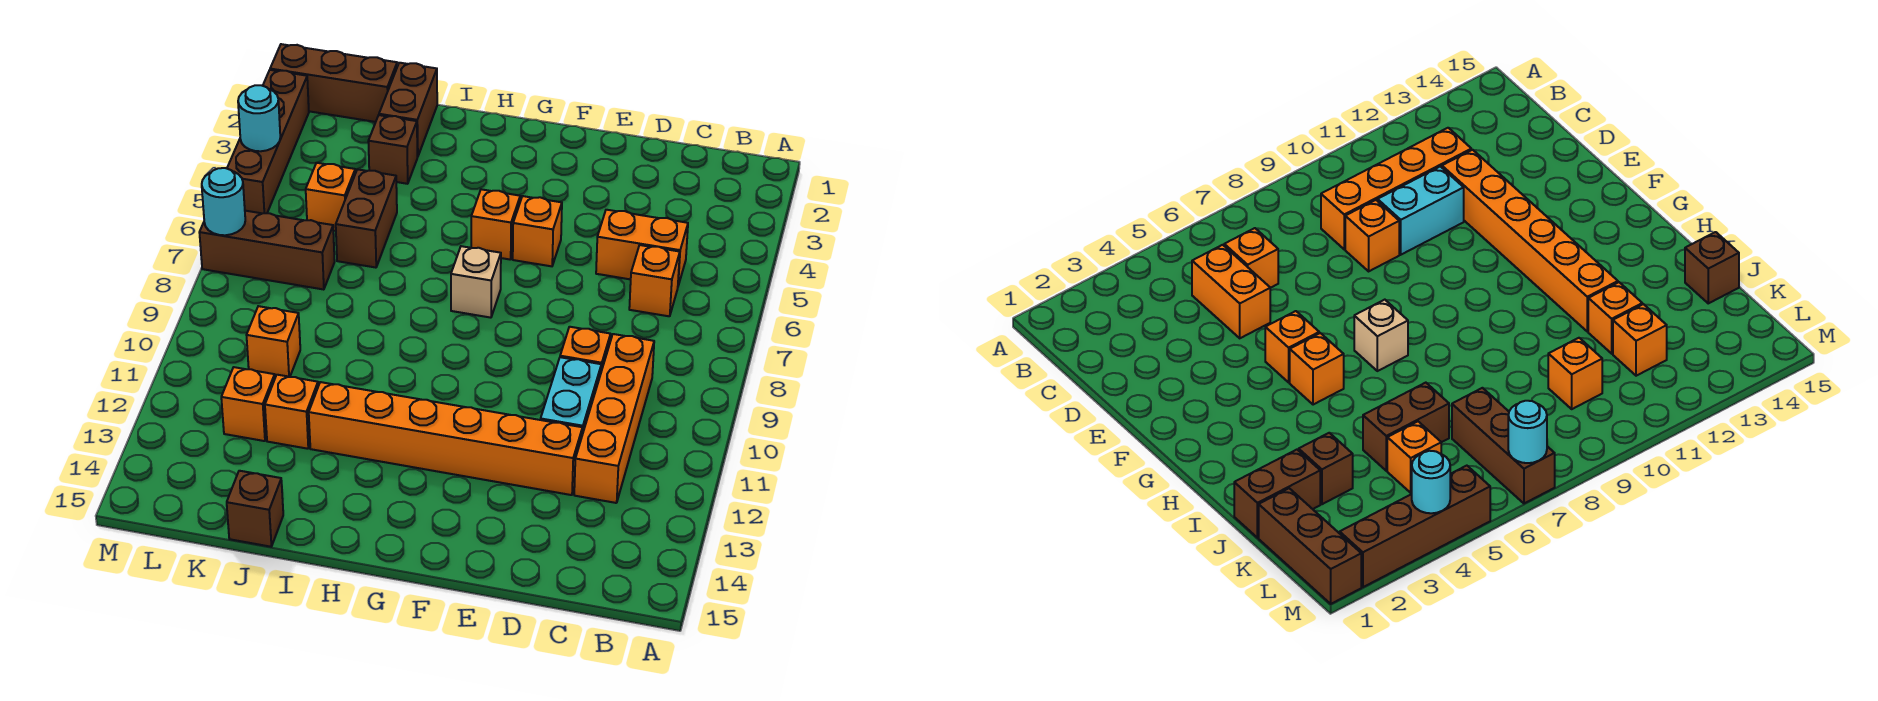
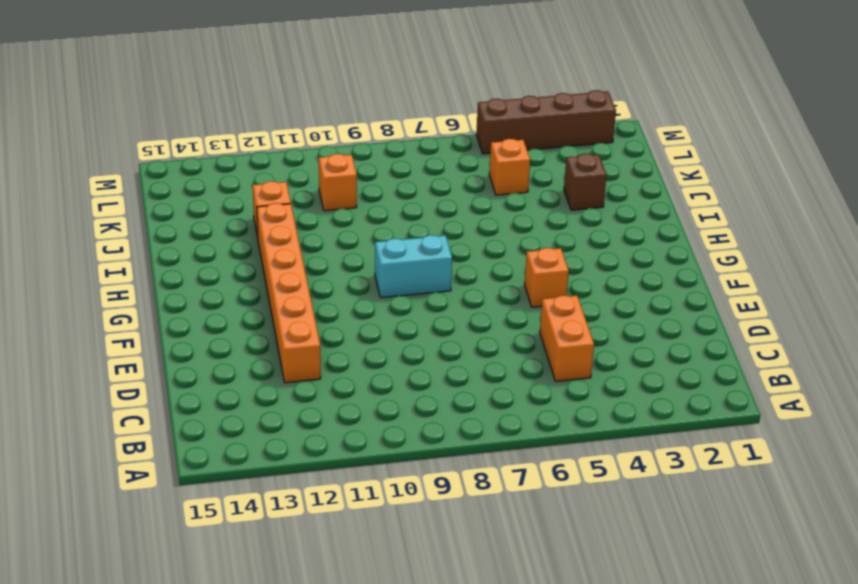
cyan brick G8:G9 level 1 -> cyan brick D10:D11 level 1
none -> orange brick C6 level 1
none -> orange brick C9:C12 level 1
none -> orange brick D9 level 1

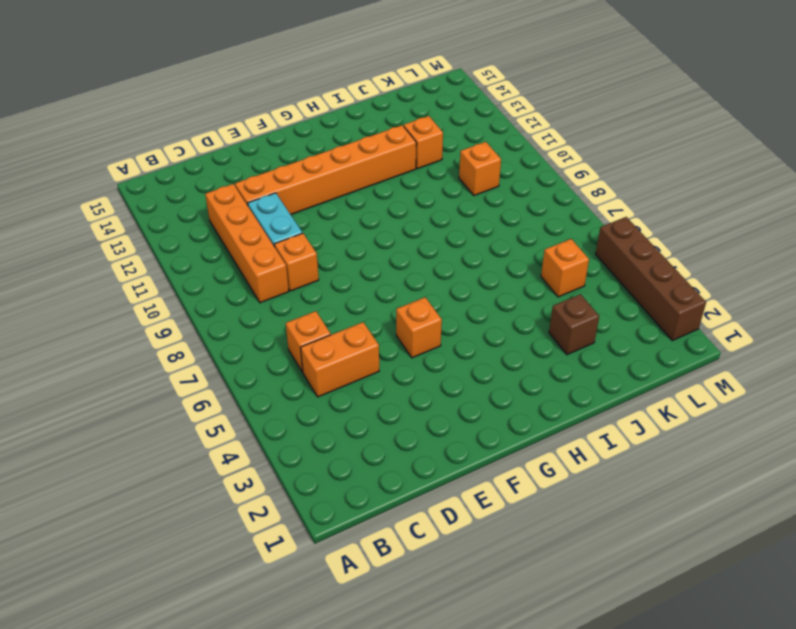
none -> orange brick G5 level 1
none -> tan brick G7 level 1
none -> brown brick J1:J2 level 1

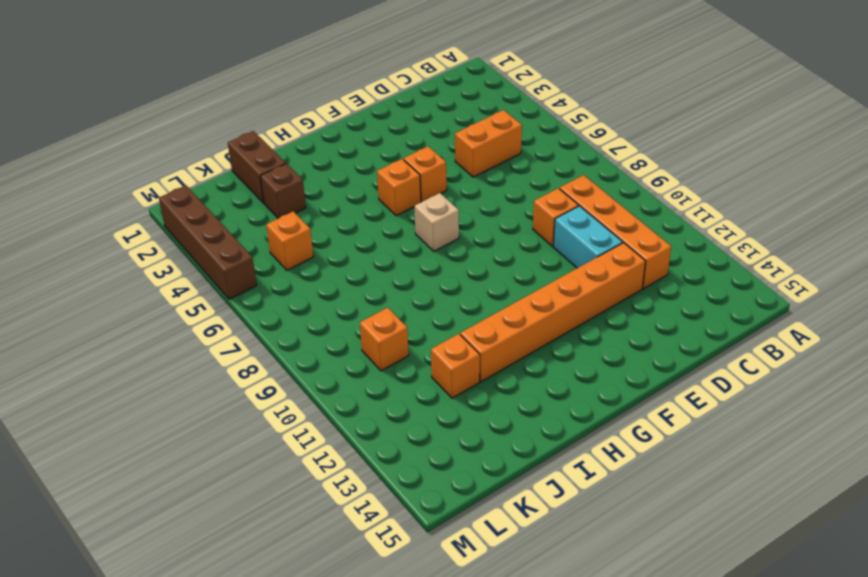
none -> orange brick C6 level 1
none -> brown brick J5:J6 level 1
none -> brown brick J15 level 1

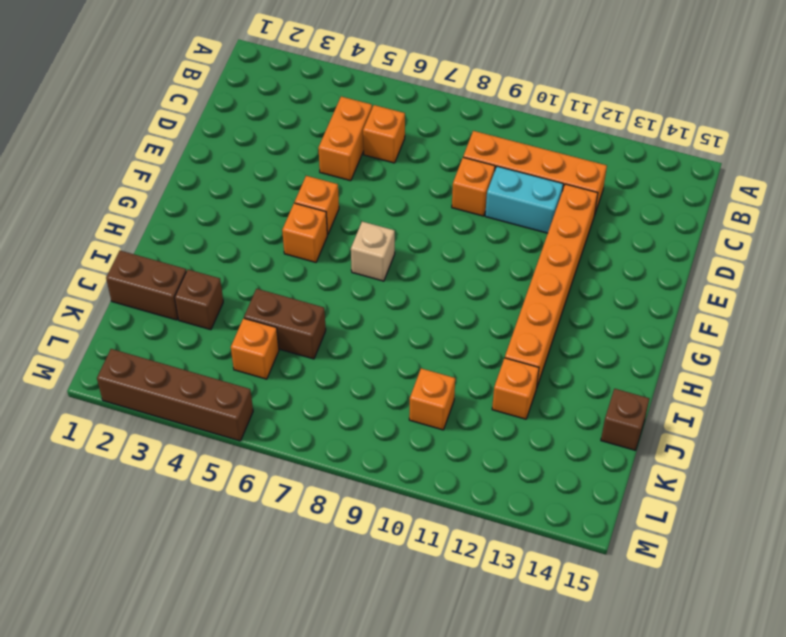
none -> brown brick K1:M1 level 1
none -> brown brick K7:M7 level 1
none -> orange brick K12 level 1

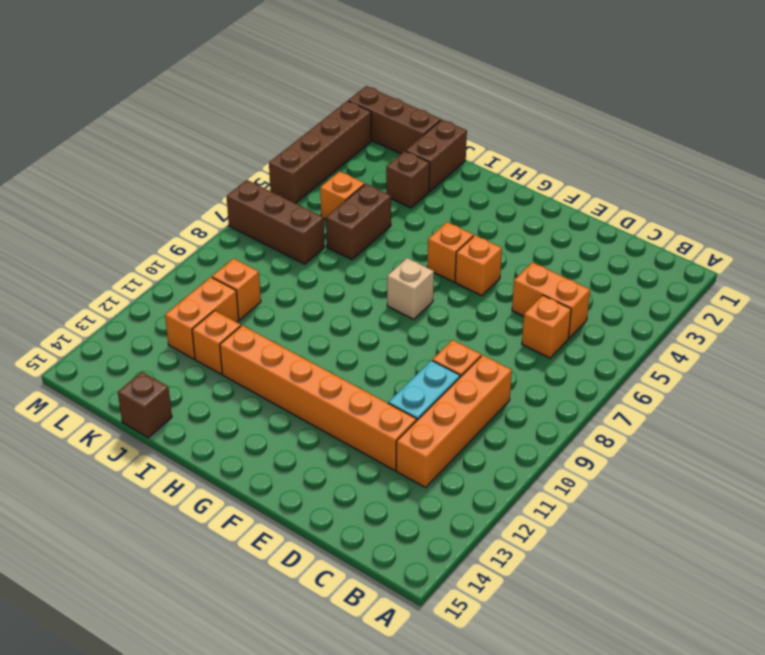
orange brick K11:K12 level 1 -> orange brick K12 level 1
none -> cyan round brick M4 level 2
none -> cyan round brick M7 level 2

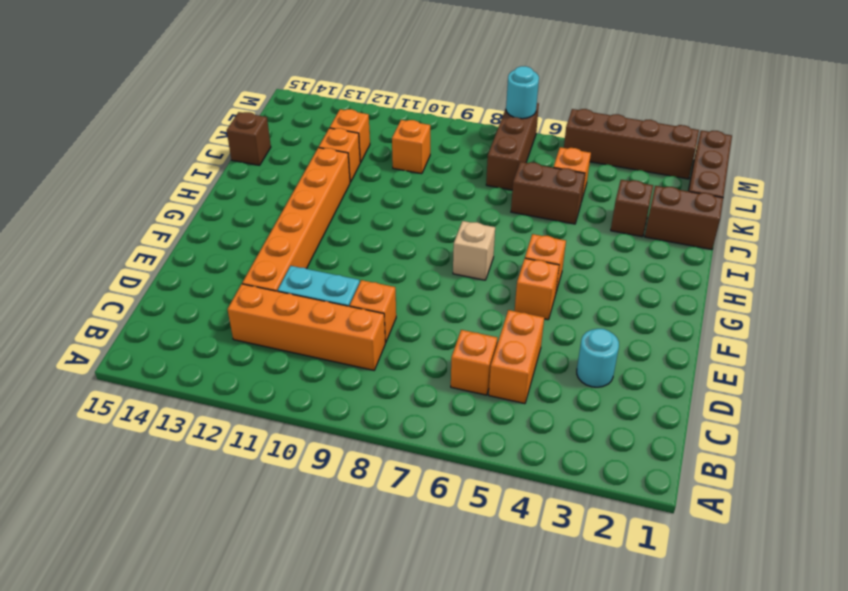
cyan round brick D3 level 1 -> cyan round brick M4 level 2

